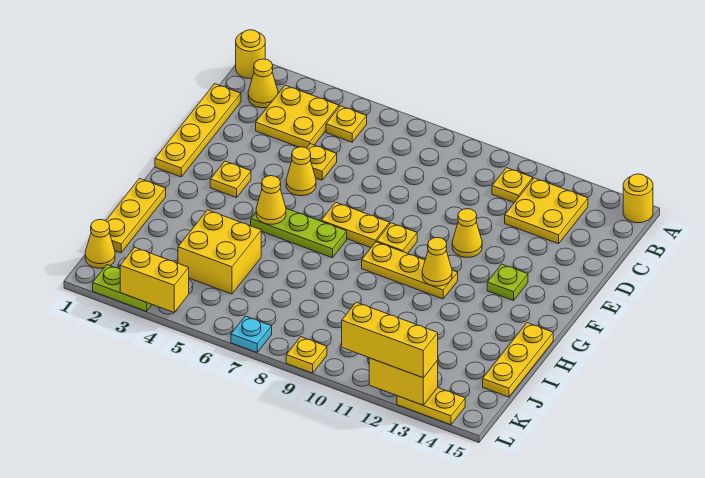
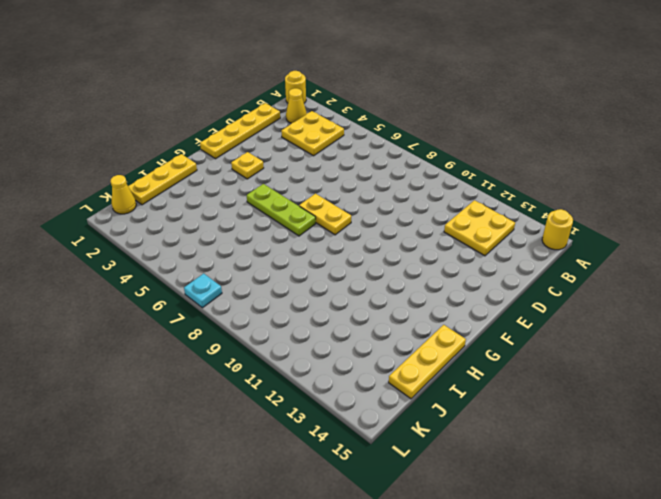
none -> yellow plate B5 level 1
none -> yellow plate B11 level 1
none -> yellow plate D5 level 1
none -> yellow cone E5 level 1

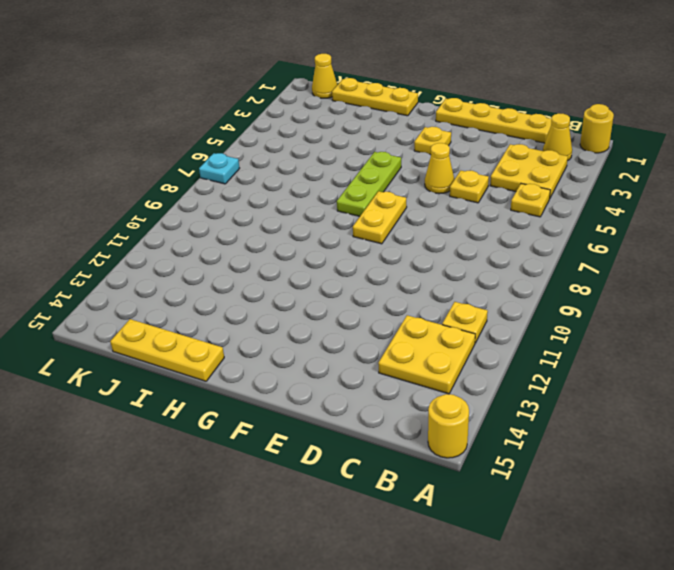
none -> yellow cone E11 level 1
none -> yellow plate F9 level 1
none -> lime plate F13 level 1
none -> yellow plate G9:G11 level 1

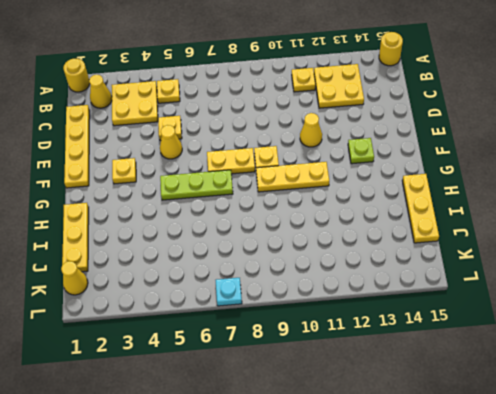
none -> yellow brick I4:J5 level 1
none -> lime plate L2:L3 level 1
none -> yellow plate L9 level 1
none -> yellow plate L13:L14 level 1

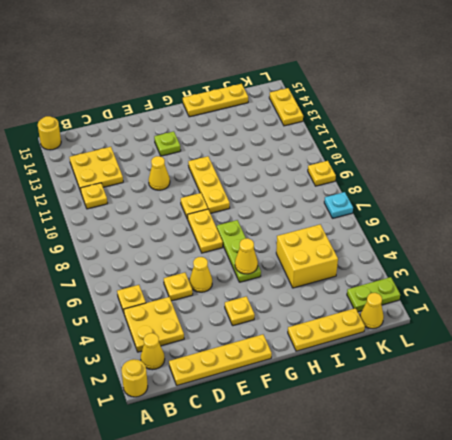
lime plate K2:L2 level 1 -> lime plate L2:L3 level 1
none -> yellow cone G11 level 2
none -> yellow brick L3:L4 level 2
none -> yellow brick L12:L13 level 2
none -> yellow brick L11:L13 level 3

